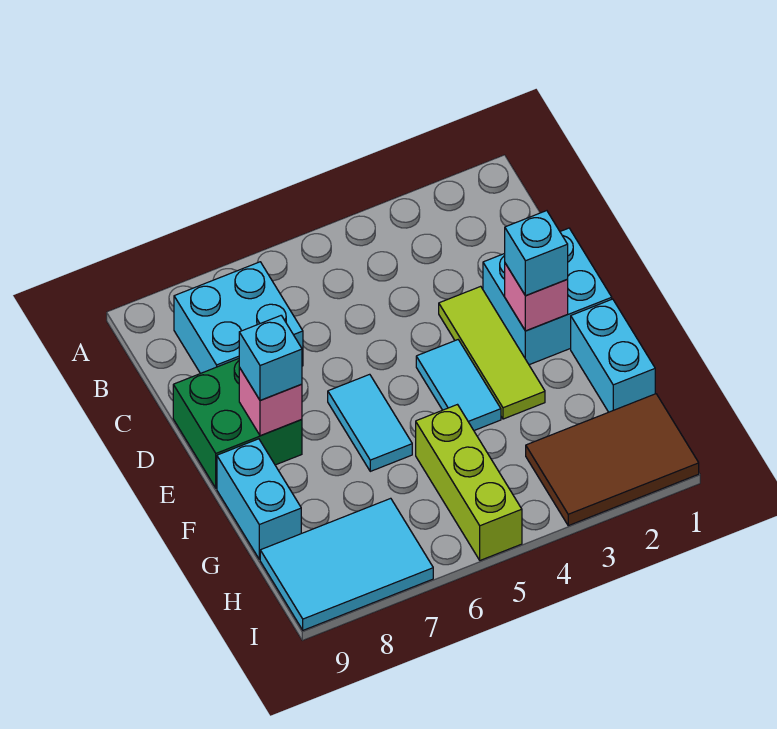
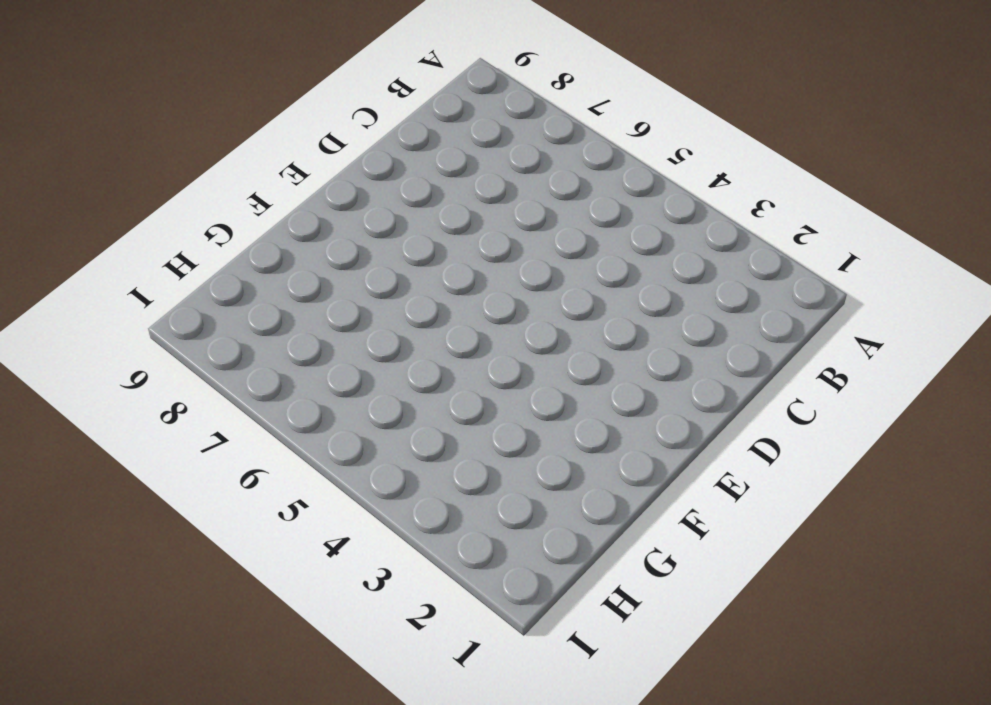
none -> cyan brick B7:C8 level 1
none -> cyan brick D1:E2 level 1
none -> lime tile D3:F3 level 1

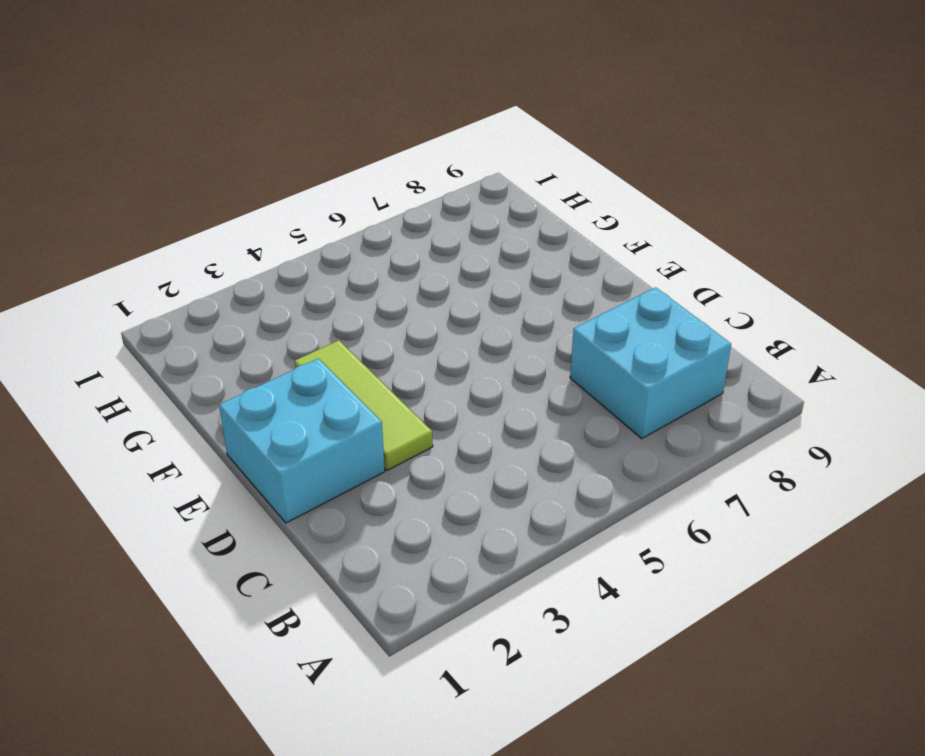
none -> green brick D8:E9 level 1
none -> cyan tile E4:F4 level 1
none -> cyan tile E6:F6 level 1

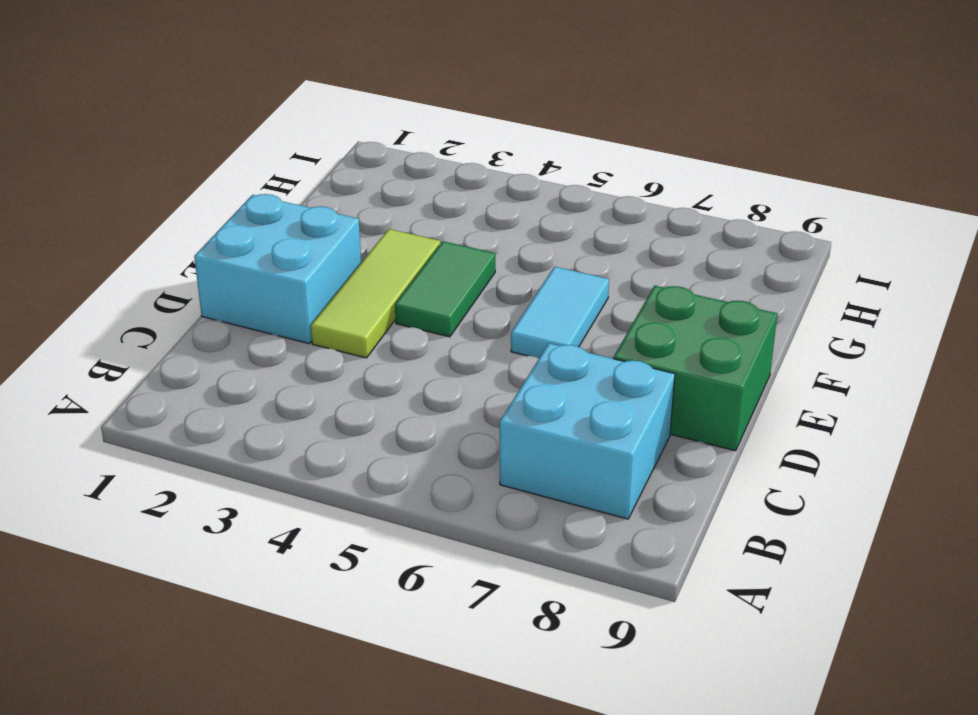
green tile E4:F4 level 1 -> cyan tile E4:F4 level 1
none -> cyan brick F1:G1 level 1
none -> cyan brick F9:G9 level 1
none -> lime brick G5:I5 level 1

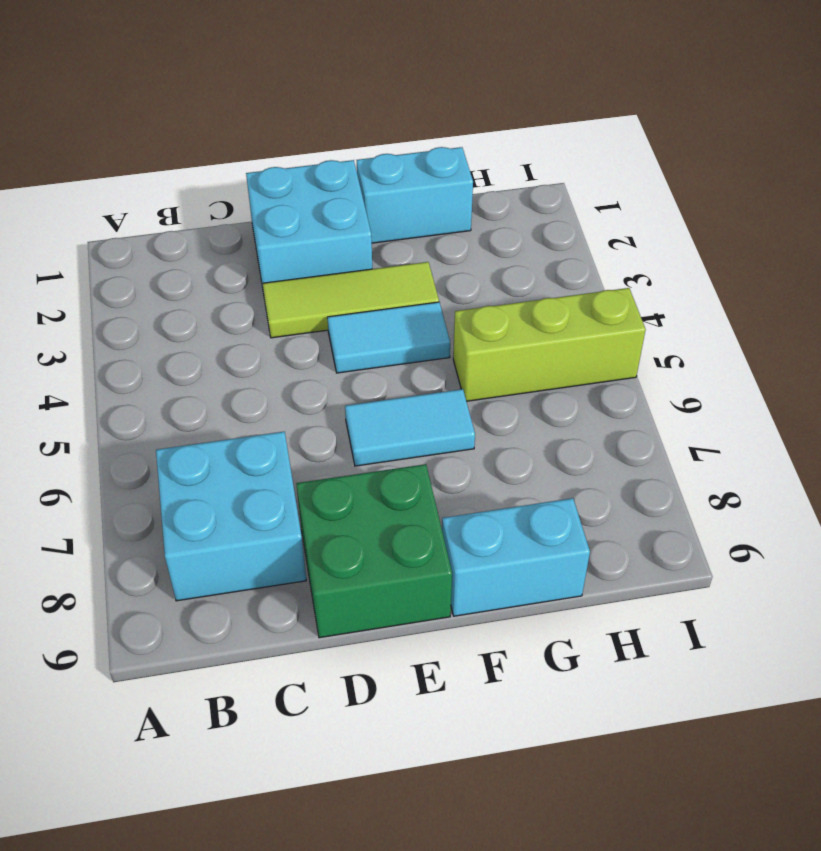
none -> brown tile H1:I3 level 1
none -> cyan tile H7:I9 level 1
none -> pink brick E2 level 2

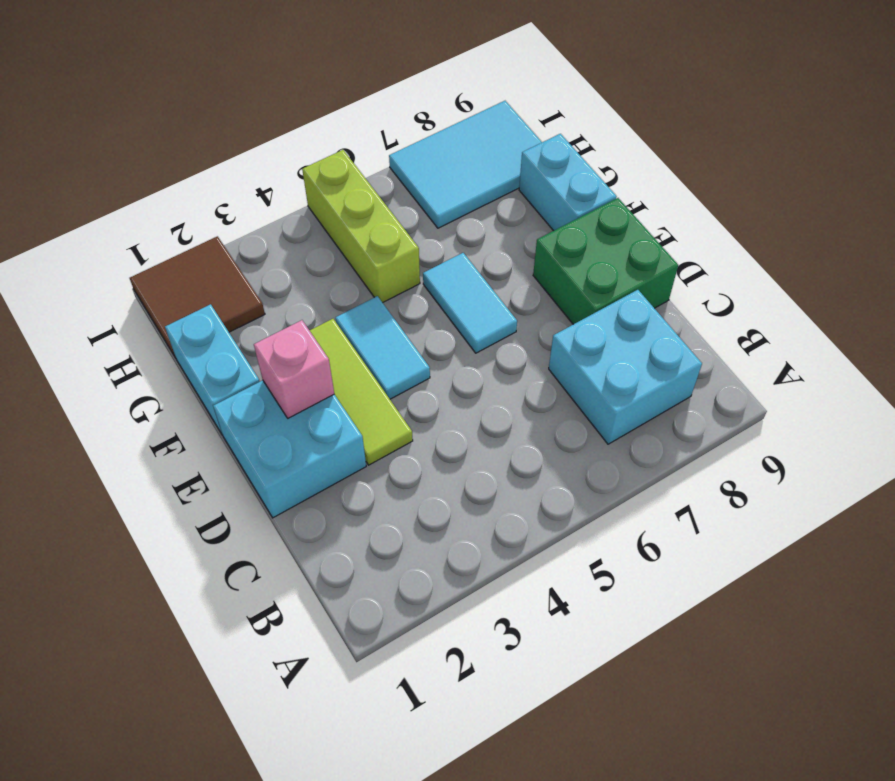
brown tile H1:I2 level 1 -> brown tile H1:I3 level 1
none -> pink brick E8 level 2
none -> cyan brick E2 level 3
none -> cyan brick E8 level 3

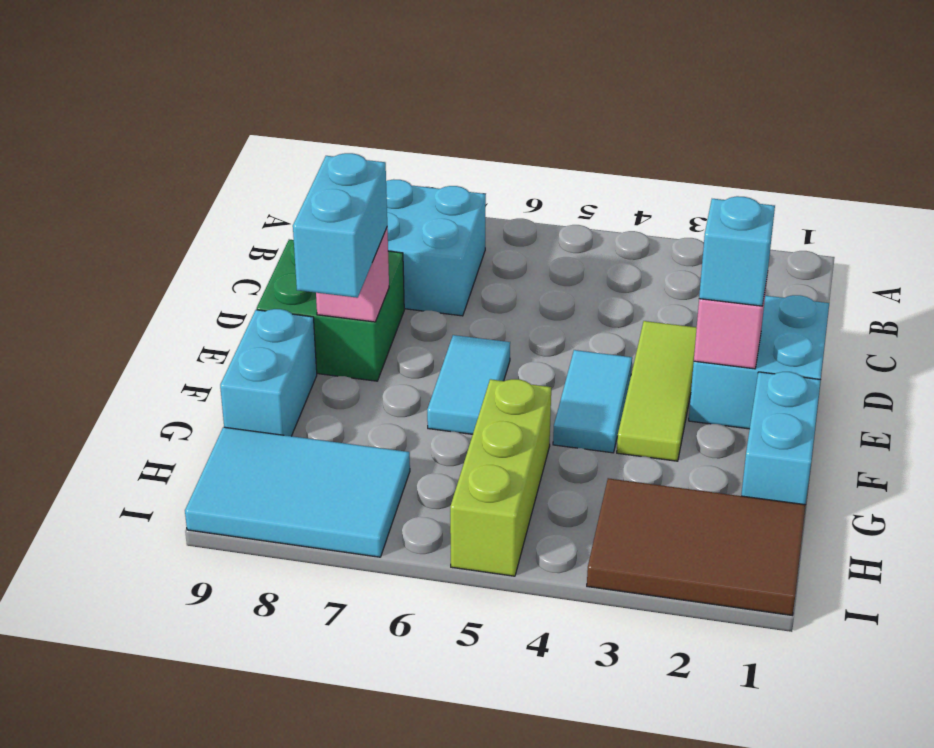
cyan brick E8:F8 level 3 -> cyan brick E8 level 3

